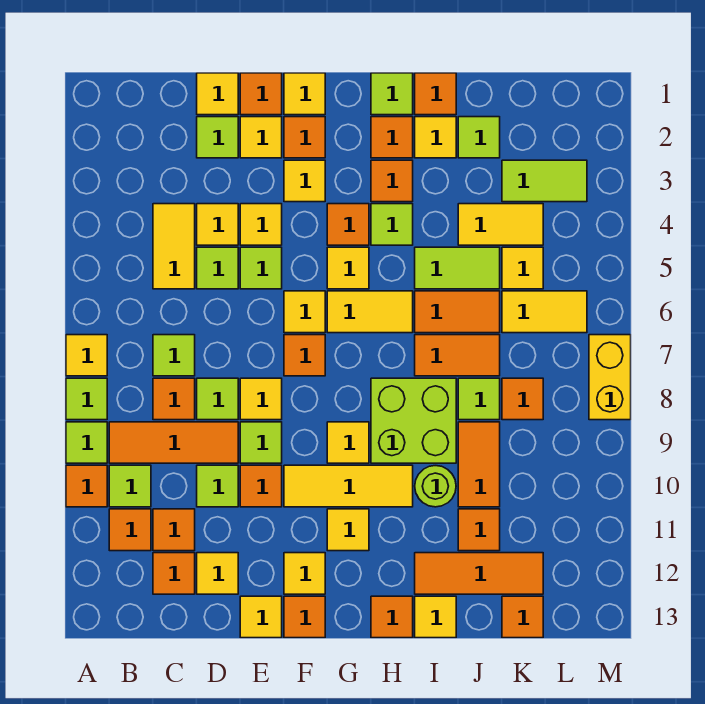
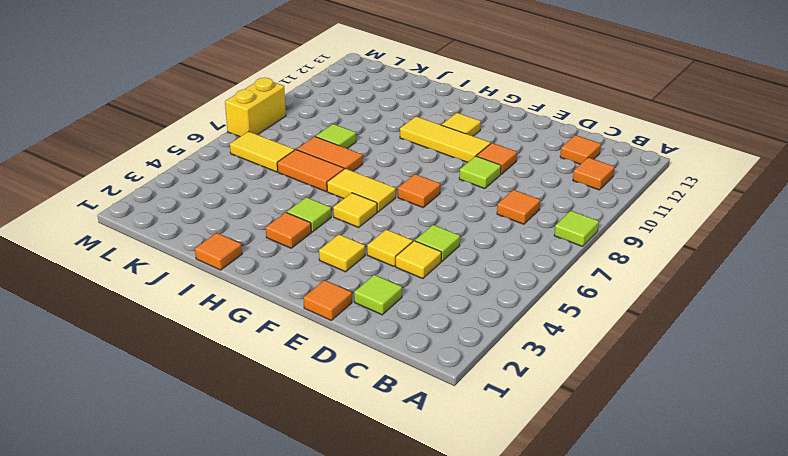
none -> yellow tile A7 level 1
none -> lime tile A9 level 1
none -> orange tile A10 level 1
none -> orange tile B9:D9 level 1

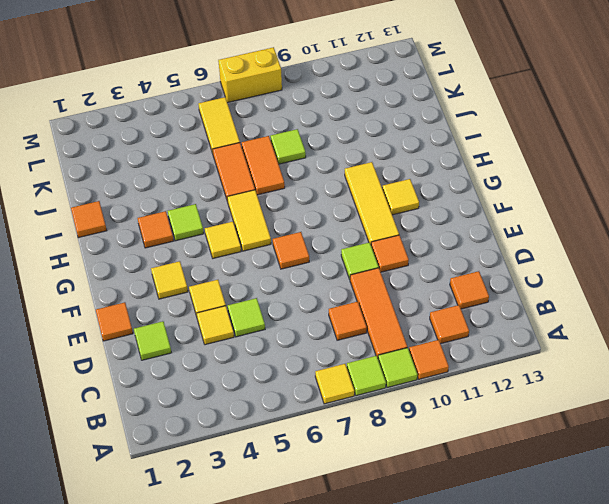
none -> lime tile B10 level 1
none -> yellow tile C4:C5 level 1
none -> lime tile C7 level 1
none -> orange tile C11 level 1

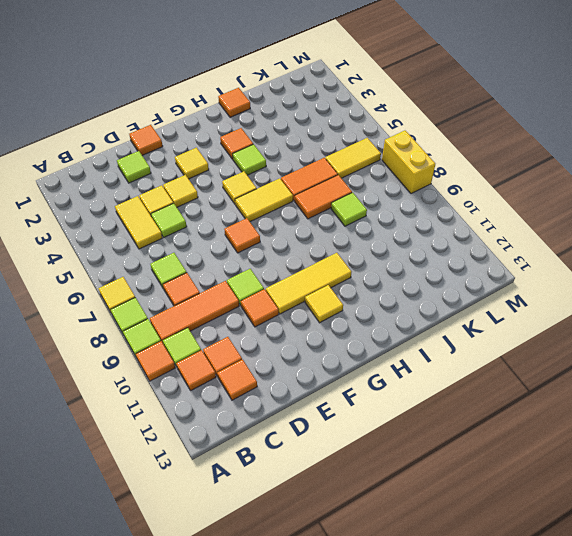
none -> yellow tile D1 level 1
none -> lime tile D8 level 1
none -> lime tile D10 level 1
none -> yellow tile D12 level 1

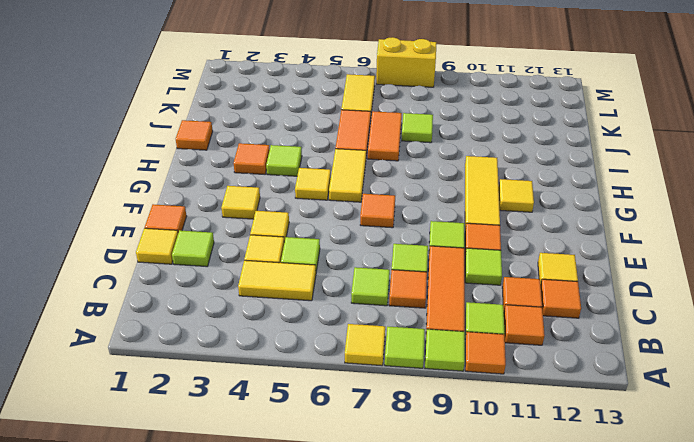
none -> yellow tile E2 level 1
none -> lime tile E5 level 1
none -> yellow tile E8 level 1
none -> yellow tile E13 level 1

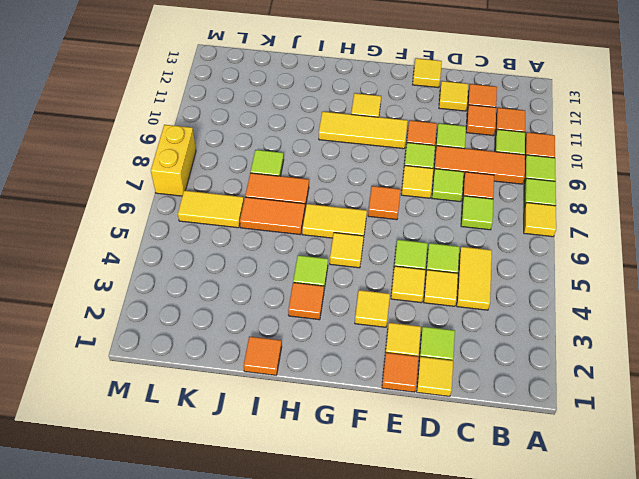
none -> yellow tile F1 level 1
none -> orange tile F2 level 1
none -> yellow tile F6 level 1
none -> yellow tile F12 level 1

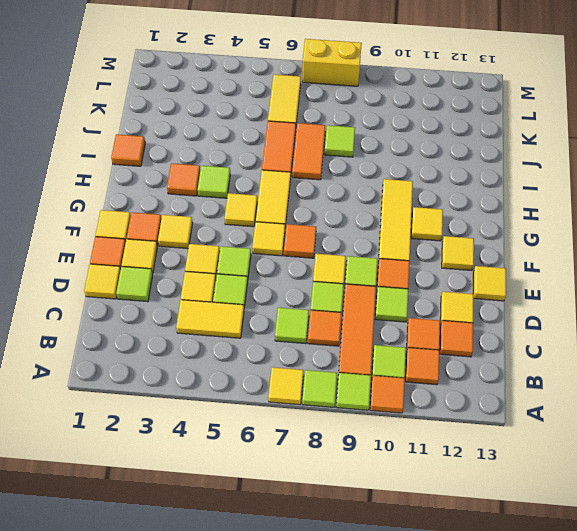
none -> orange tile F13 level 1
none -> orange tile G4 level 1
none -> yellow tile G9 level 1
none -> lime tile H1 level 1

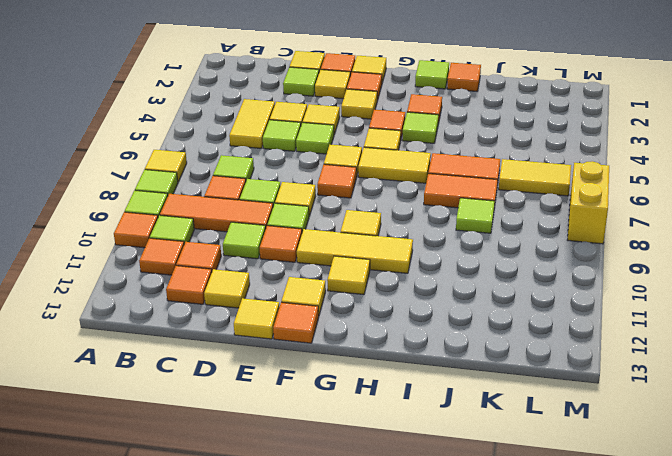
none -> orange tile H2 level 1
none -> lime brick H8:I9 level 1
none -> orange tile H13 level 1
none -> yellow tile I2 level 1

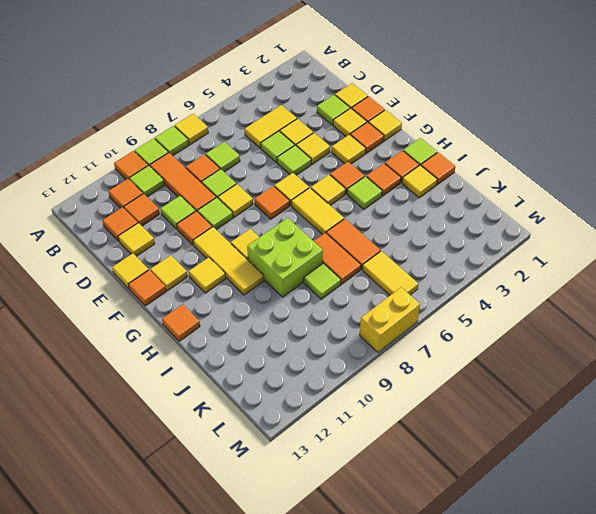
none -> lime tile I5:J5 level 1
none -> lime round brick I10 level 1
none -> orange tile I12:K12 level 1
none -> yellow tile I13 level 1

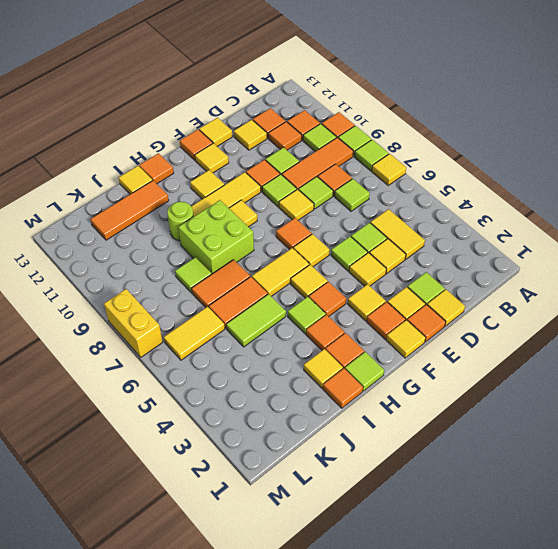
none -> lime tile J2 level 1
none -> yellow tile J4:K4 level 1
none -> orange tile J9:J10 level 1
none -> orange tile J11 level 1

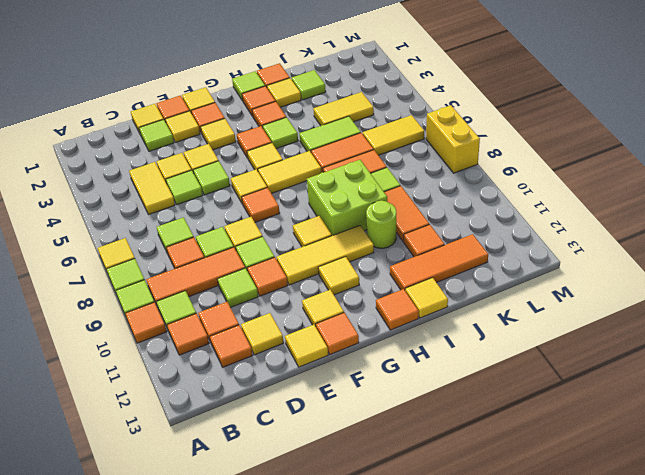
none -> lime tile K3:L3 level 1
none -> yellow tile K5 level 1
none -> orange tile K8 level 1
none -> orange tile K13 level 1

